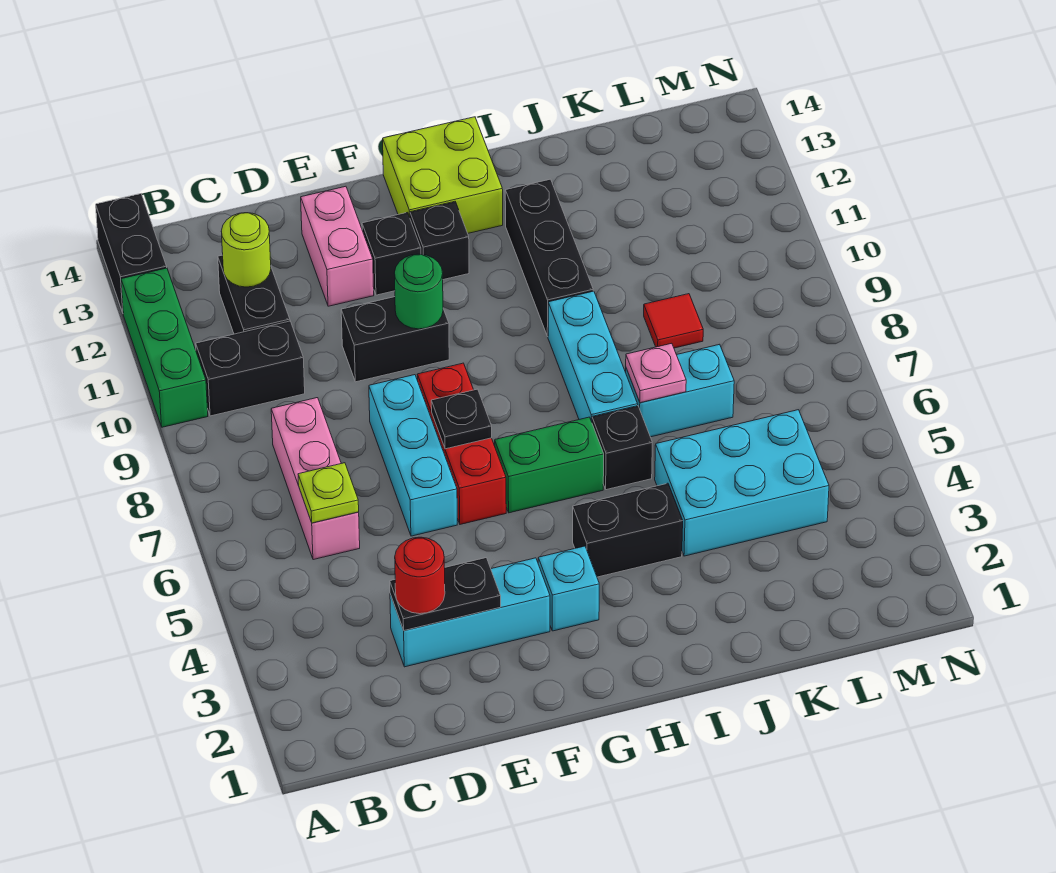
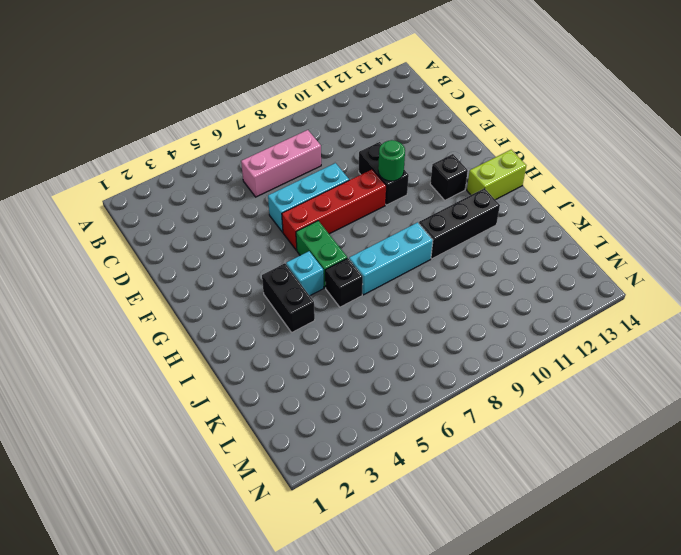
red brick F6:F9 level 1 -> red brick F6:F8 level 1
cyan brick H5 level 1 -> cyan brick G3 level 1
lime brick H13:H14 level 1 -> lime brick G13:H14 level 1
none -> green brick A10:A12 level 1
none -> black brick A13:A14 level 1
none -> black brick B10:C10 level 1

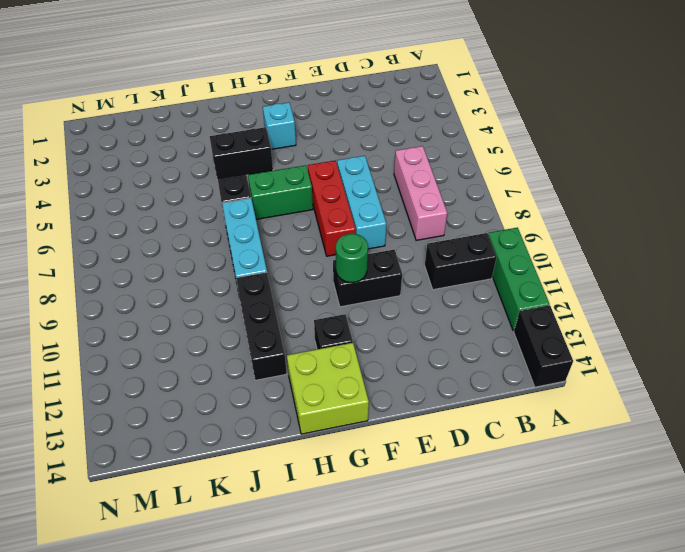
none -> black brick C11:C12 level 1
none -> cyan brick D3:F3 level 1
none -> pink brick E12:E13 level 1

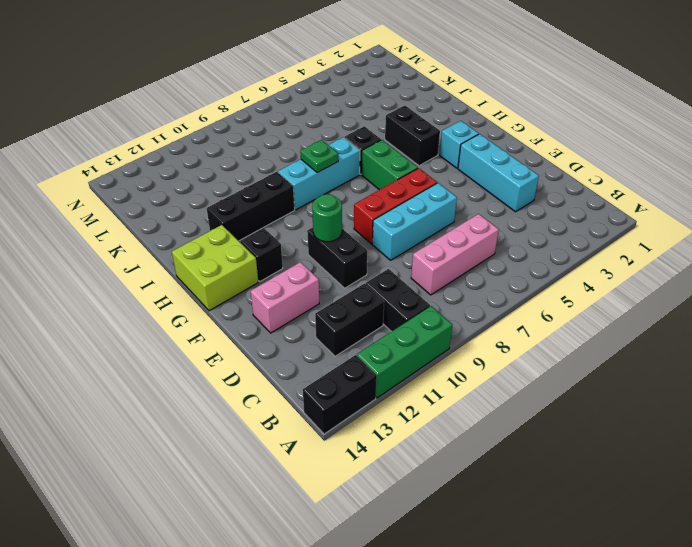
green plate I8 level 2 -> none
none -> black brick F12 level 1
none -> cyan brick J4:L5 level 1
none -> cyan brick J7:K7 level 1

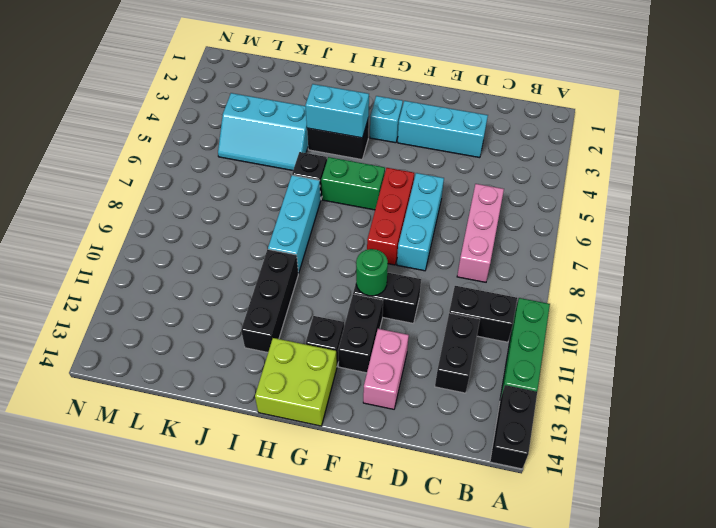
black brick F11:F12 level 1 -> black brick F12 level 1
cyan brick H4:I4 level 2 -> cyan brick J7:K7 level 1
cyan slope J4:L5 level 1 top 4 -> cyan brick J4:L5 level 1
none -> red tile K9 level 1
none -> lime plate C6 level 2
none -> lime round brick C12 level 2

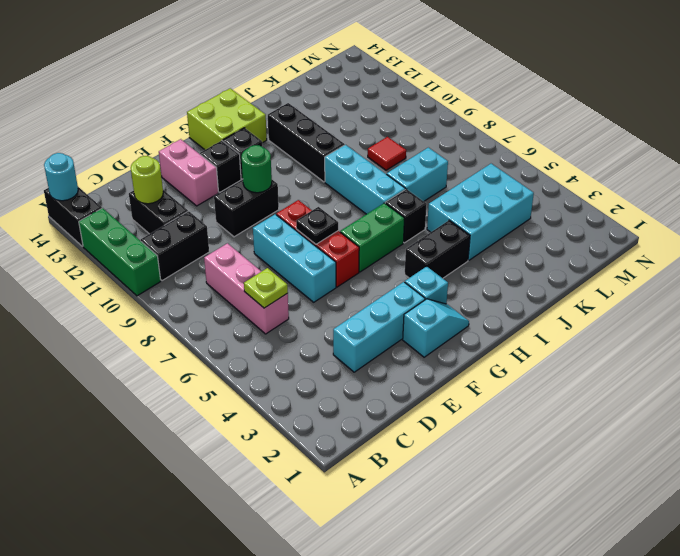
cyan round brick A14 level 2 -> none
cyan slope F2:G2 level 1 top F -> none
none -> black plate D3:E3 level 2
none -> pink plate J7 level 2
none -> red round brick D3 level 3

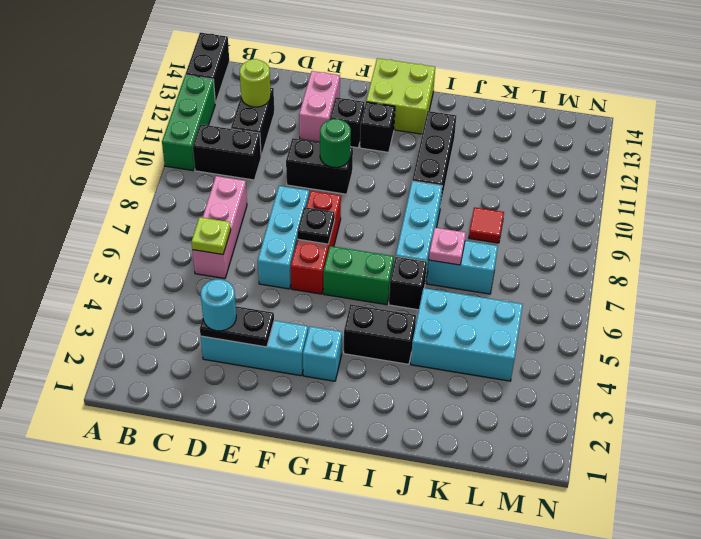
cyan round brick D3 level 3 -> red round brick D3 level 3

